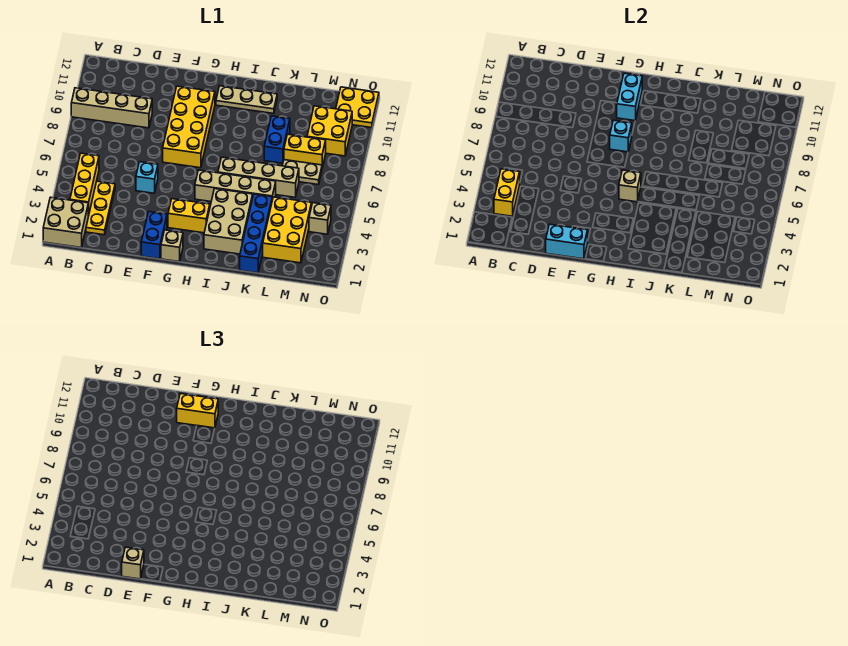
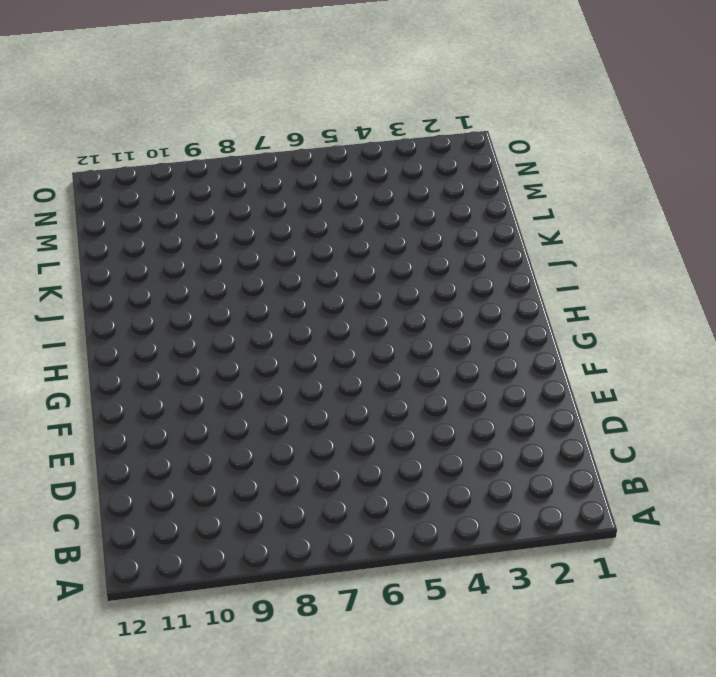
none -> tan brick A1:B2 level 1
none -> tan brick A9:D9 level 1
none -> yellow brick B3:B5 level 1

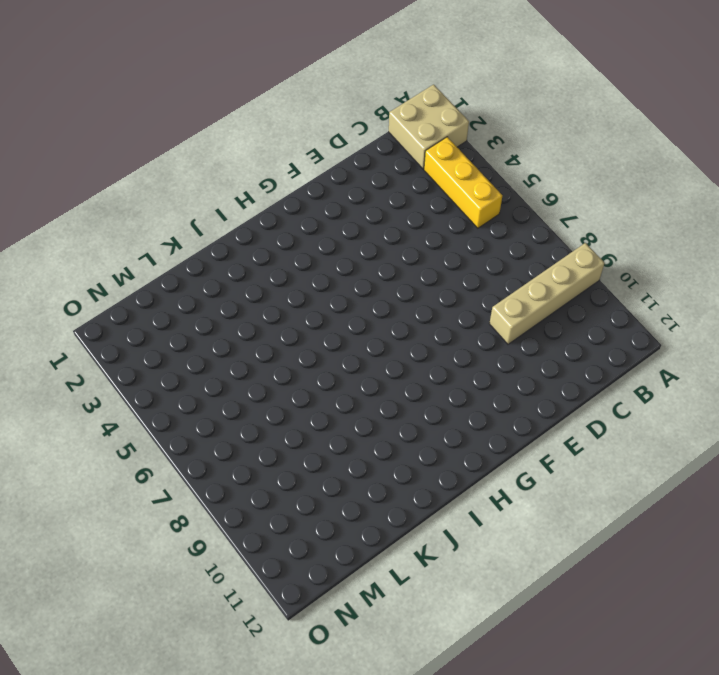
none -> yellow plate C2:C4 level 1
none -> cyan brick E5 level 1
none -> blue brick F1:F2 level 1

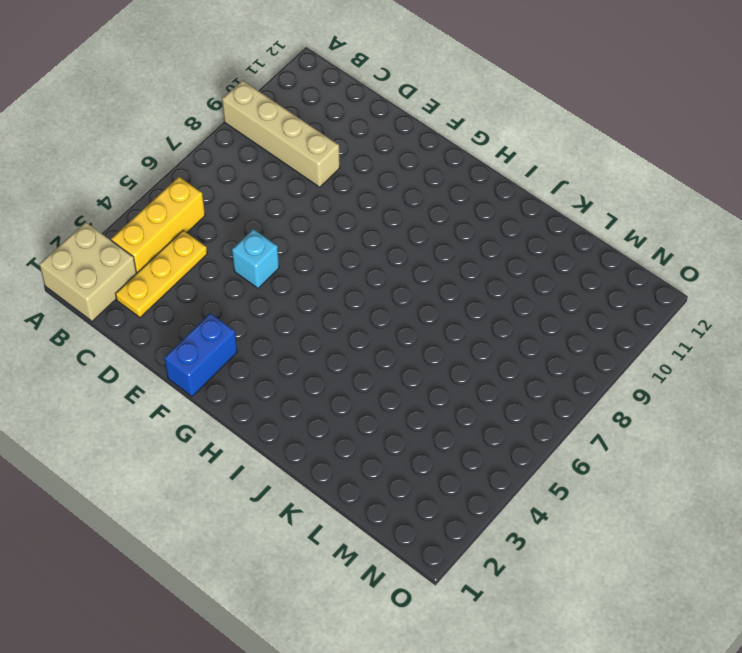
none -> yellow brick F7:G10 level 1
none -> tan brick G1 level 1
none -> yellow brick G3:H3 level 1

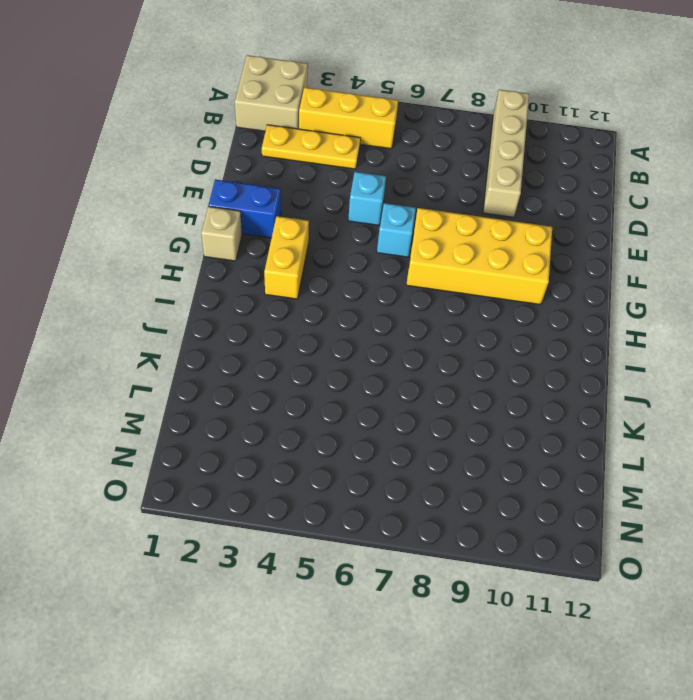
cyan brick F6 level 1 -> cyan brick G8 level 2
none -> tan brick H5:K5 level 1
none -> tan plate H11:J11 level 1
none -> tan brick I2:J4 level 1

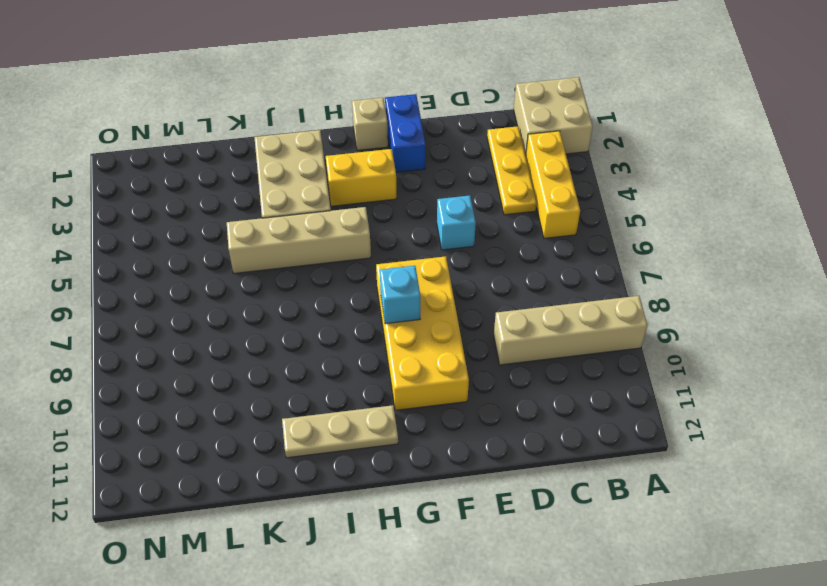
none -> tan brick I6:L6 level 1
none -> blue brick K1:K4 level 1
none -> blue brick K8:K9 level 1

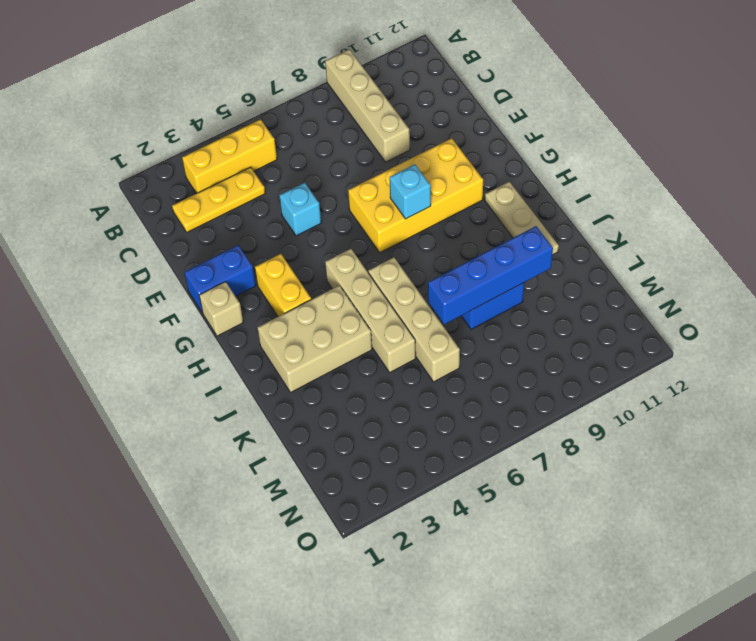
blue brick K7:K10 level 2 -> blue brick K1:K4 level 1
none -> tan brick A1:B2 level 1
none -> yellow brick L2:M4 level 1
none -> tan plate L7:M7 level 1

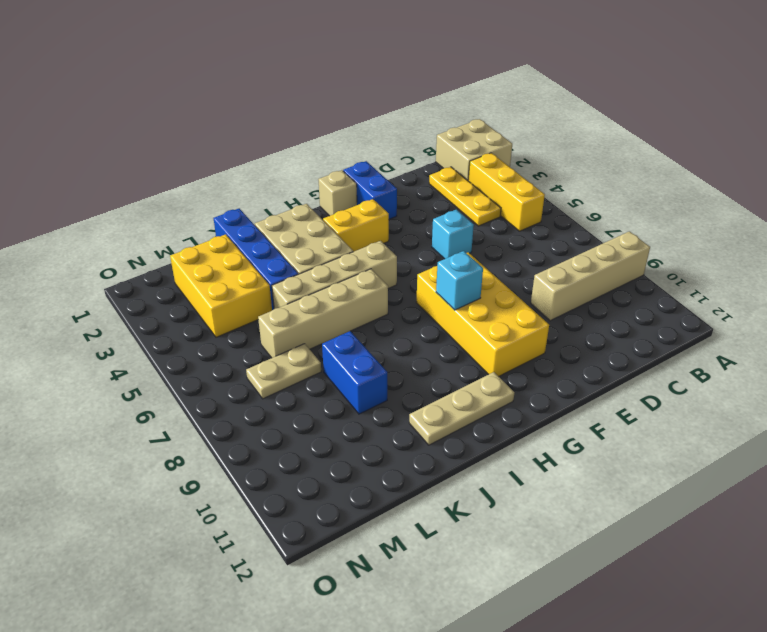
none -> yellow brick L8:M8 level 1
none -> yellow brick M9:N10 level 1
none -> tan brick N4 level 1

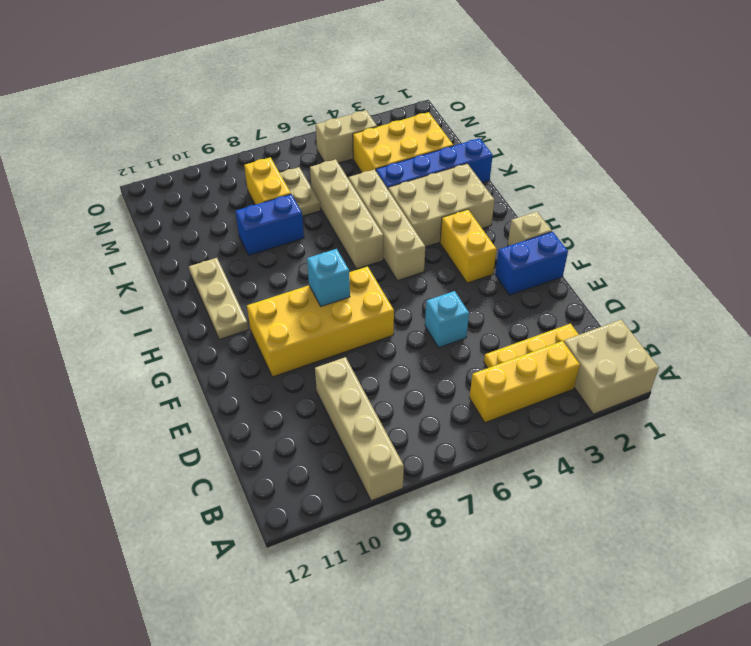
tan brick N4:N5 level 1 -> tan brick N4 level 1
none -> yellow brick M9:N10 level 1
none -> yellow plate N11:O12 level 1
none -> yellow brick B3:B4 level 2

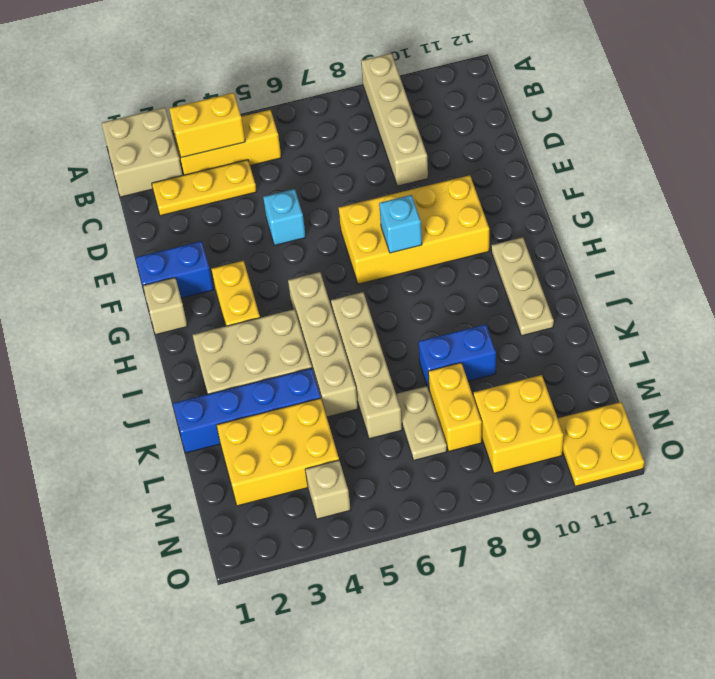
none -> cyan brick E1:F1 level 2
none -> cyan brick G10:G11 level 2
none -> tan brick H5 level 2

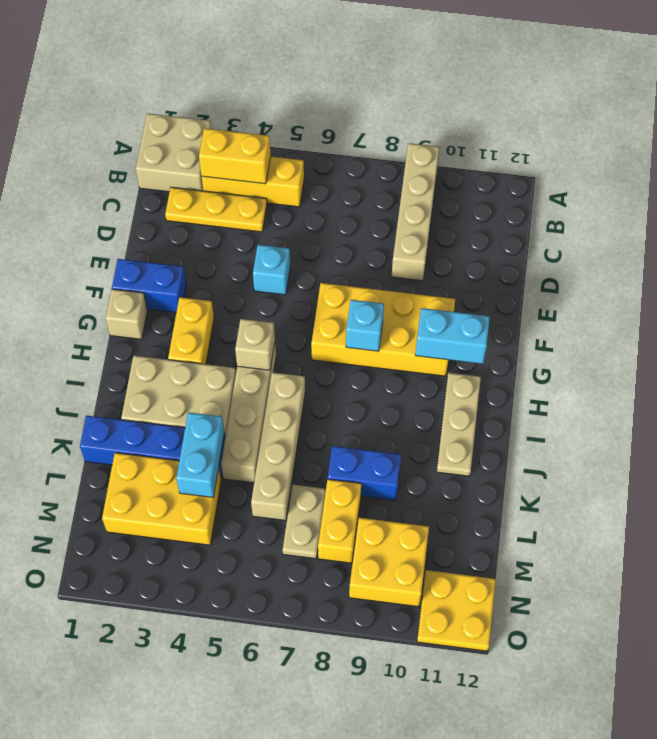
cyan brick K4:L4 level 2 -> cyan brick E1:F1 level 2
none -> tan brick N4 level 1
none -> tan brick E1 level 3
none -> yellow brick F11:G11 level 3

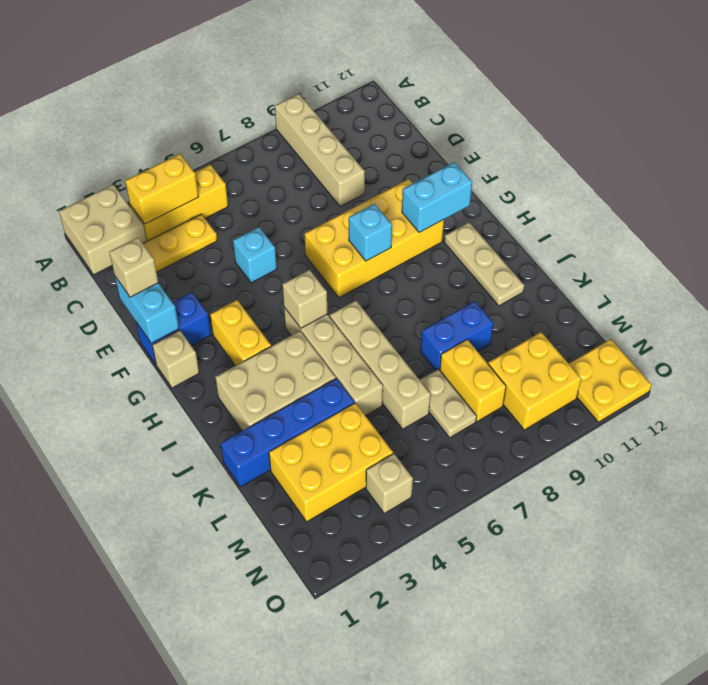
none -> yellow brick F11:G11 level 3

